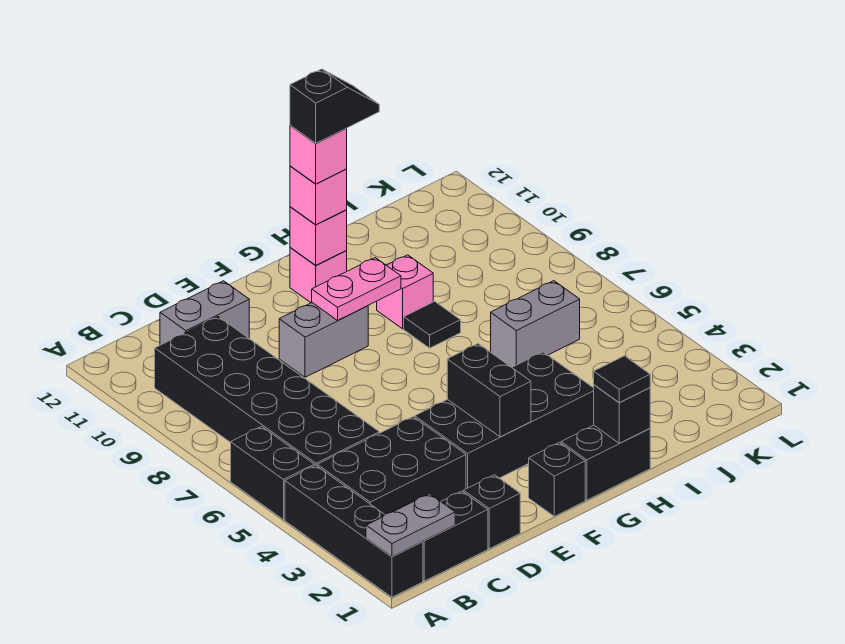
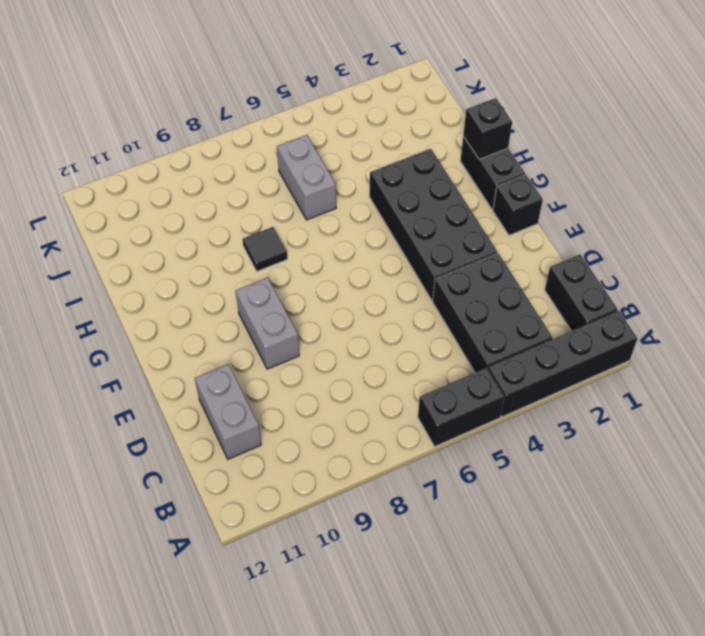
none -> black brick B5:C10 level 1
none -> black brick D1 level 1
none -> pink brick G11 level 1

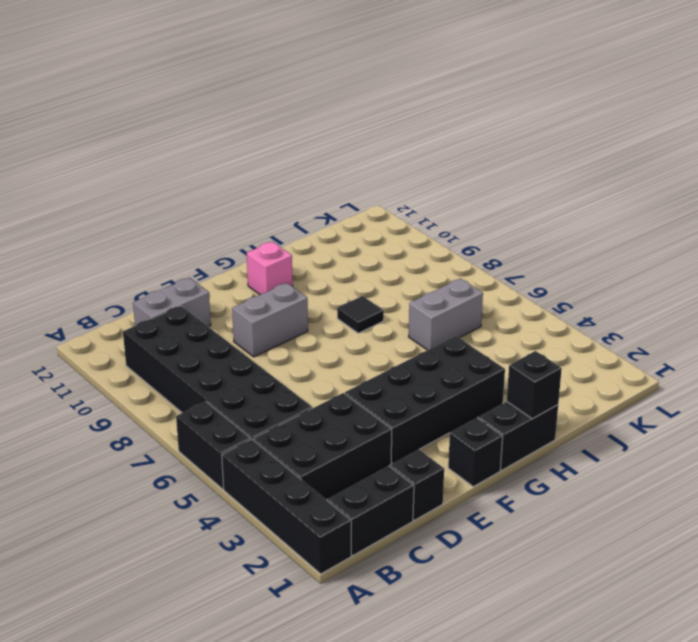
none -> pink brick H9 level 1
none -> grey plate A1:B1 level 2
none -> black brick F3:F4 level 2

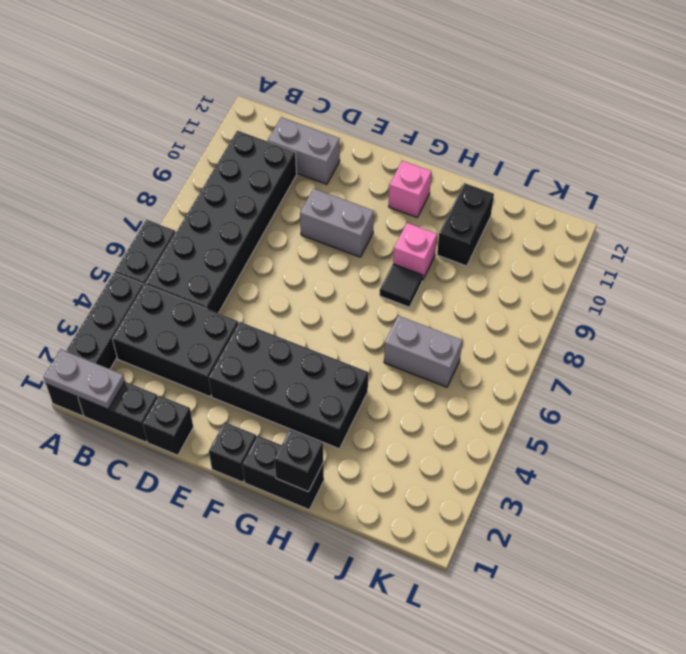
black brick I10:I11 level 1 -> black brick F3:F4 level 2
none -> pink plate F9:G9 level 2
none -> pink brick G11 level 2
none -> pink brick G11 level 3

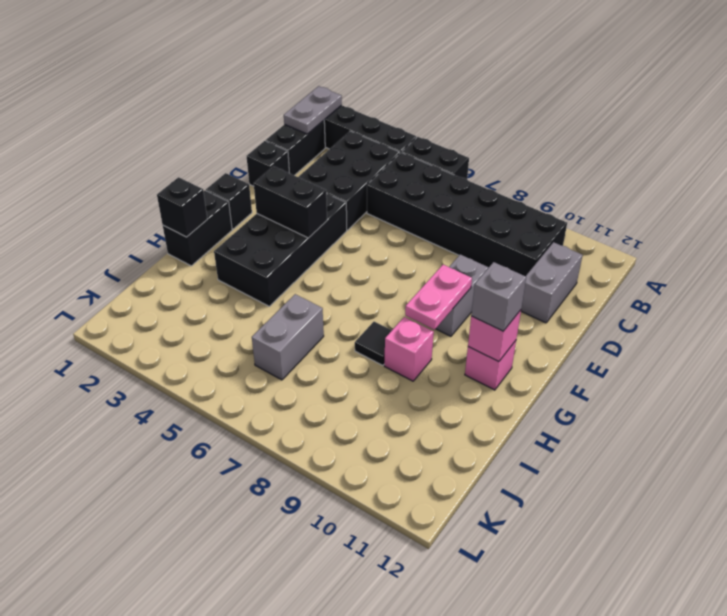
grey brick G11 level 3 -> pink brick G11 level 3
none -> black tile H1 level 3
none -> pink brick G11 level 4
none -> black slope G11:H11 level 5 top G

